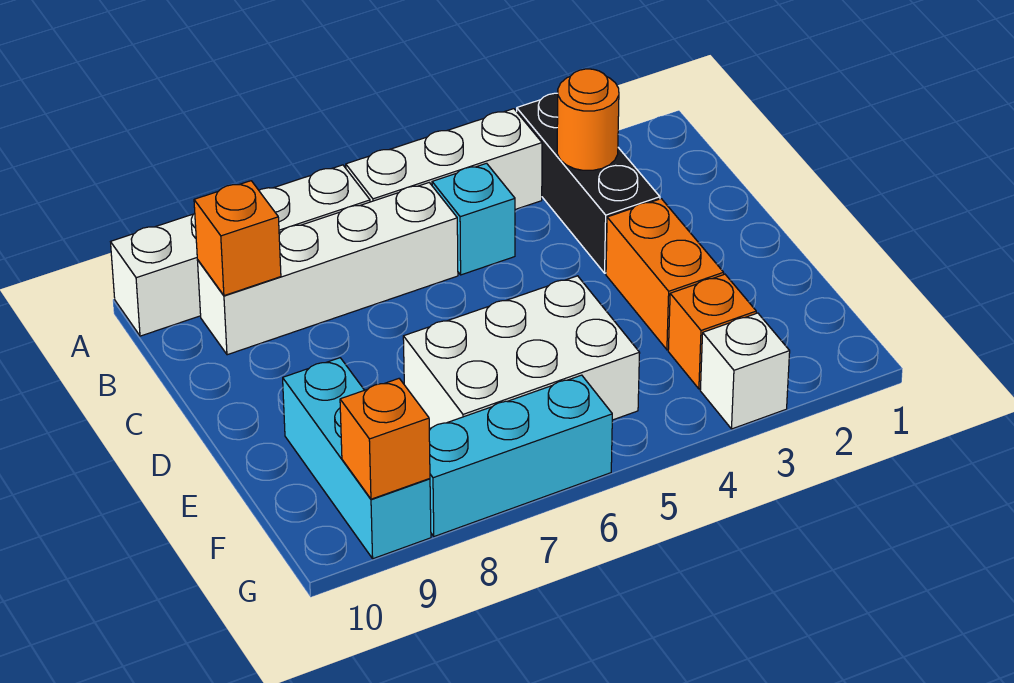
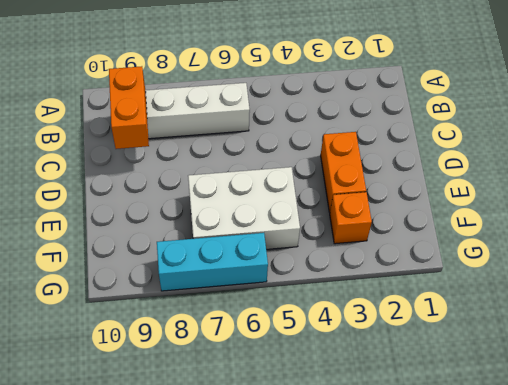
orange brick B9:C9 level 2 -> orange brick B9 level 2
none -> black brick A3:C3 level 1
none -> white brick A4:A6 level 1
none -> white brick A7:A10 level 1

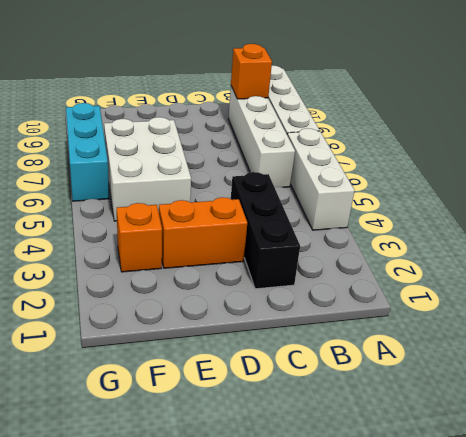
black brick C2:C4 level 1 -> black brick A3:C3 level 1
none -> cyan brick B5 level 1
none -> cyan brick E9:G9 level 1
none -> white brick G3 level 1

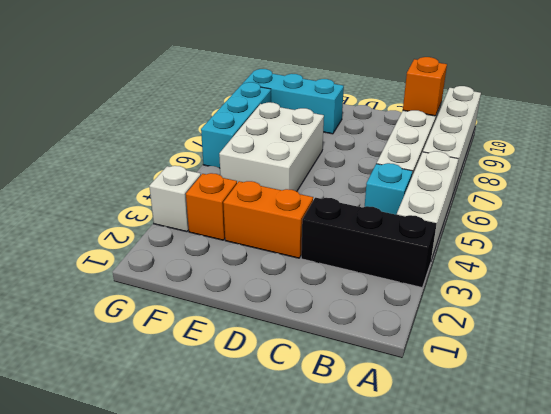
none -> orange round brick B3 level 2
none -> orange brick G9 level 2

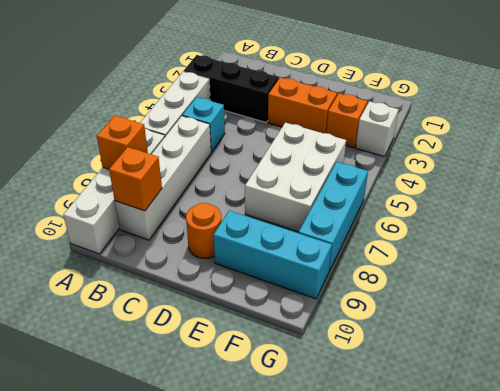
orange brick A8 level 2 -> orange brick G9 level 2
orange round brick D9 level 1 -> orange round brick B3 level 2

